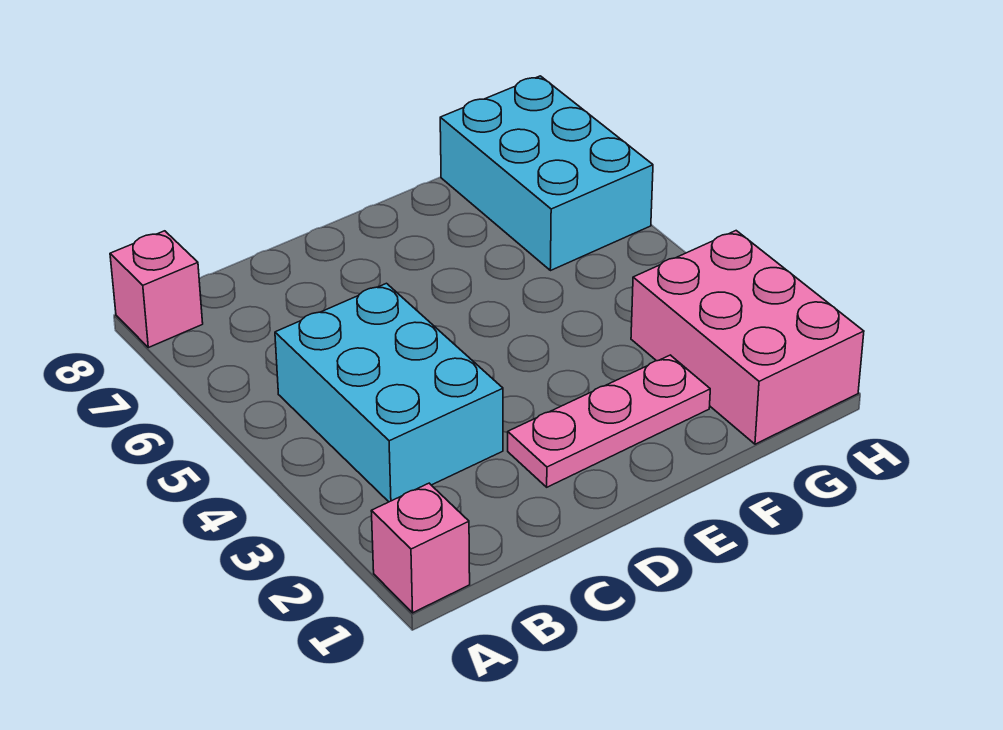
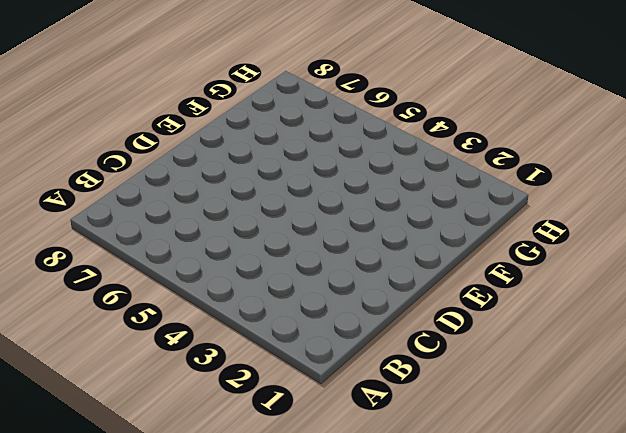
none -> pink brick A1 level 1
none -> pink brick A8 level 1

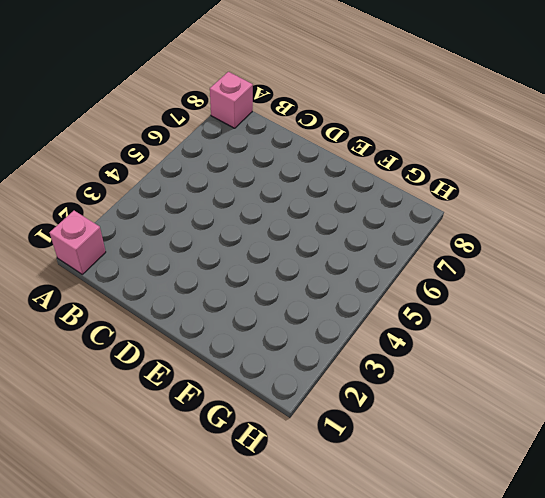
none -> cyan brick B3:C5 level 1
none -> pink plate D2:F2 level 1

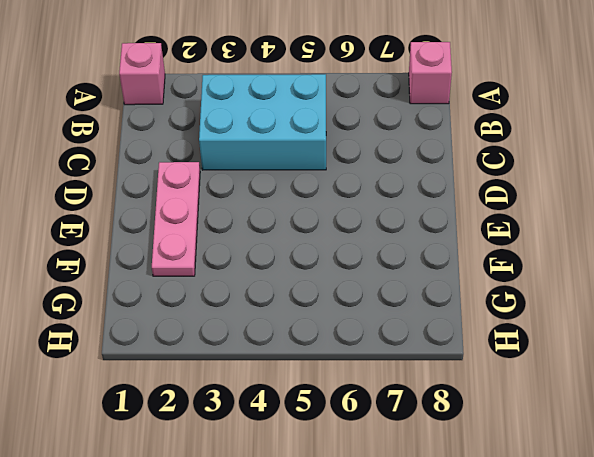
none -> pink brick G1:H3 level 1
none -> cyan brick G6:H8 level 1

